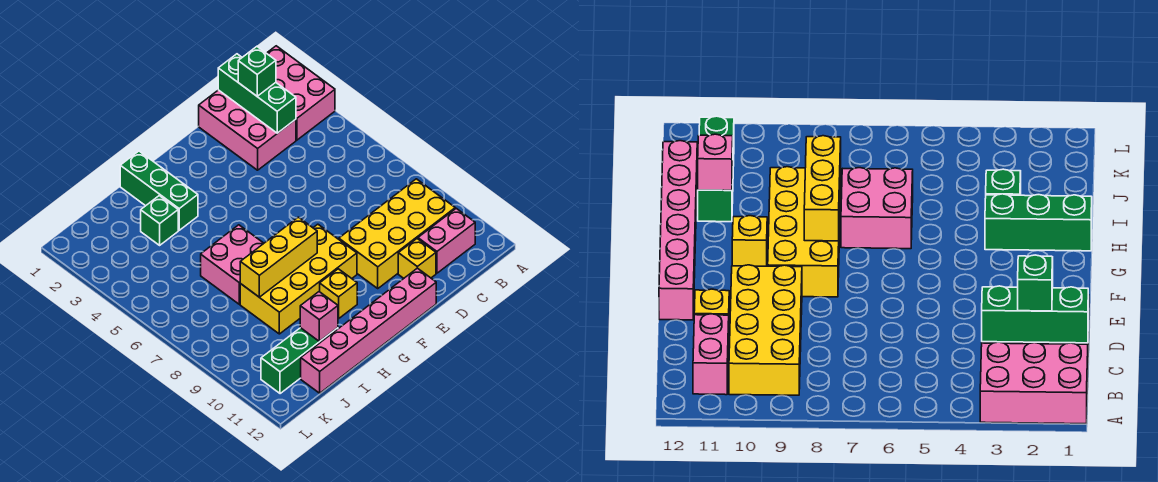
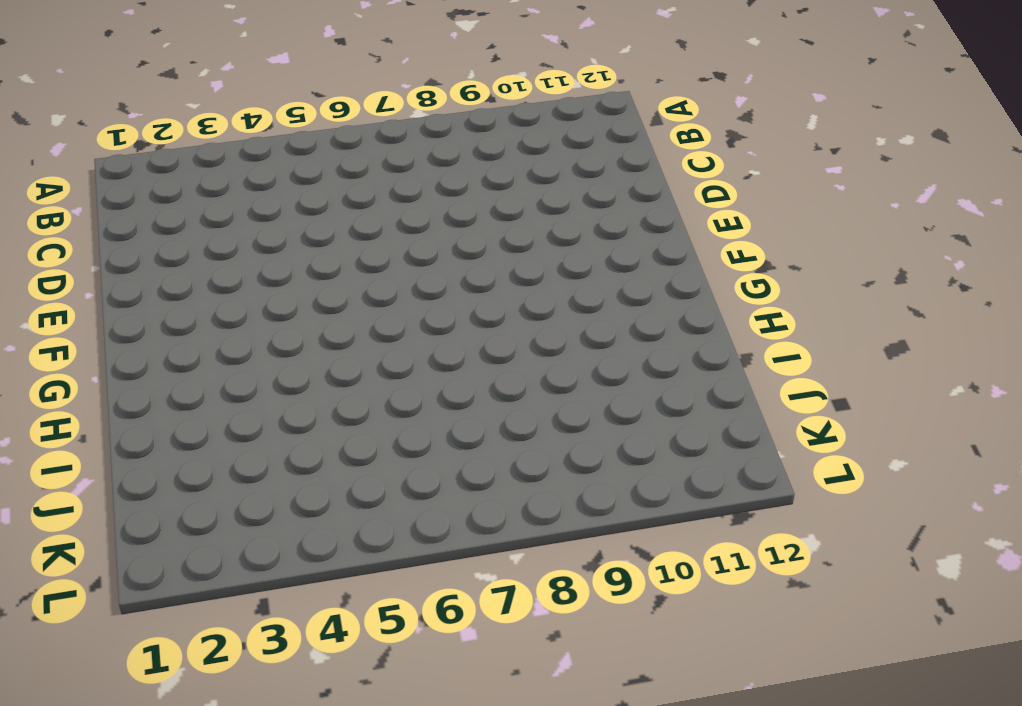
none -> pink brick A1:B3 level 1
none -> yellow brick B9:E10 level 1
none -> pink brick B11:C11 level 1

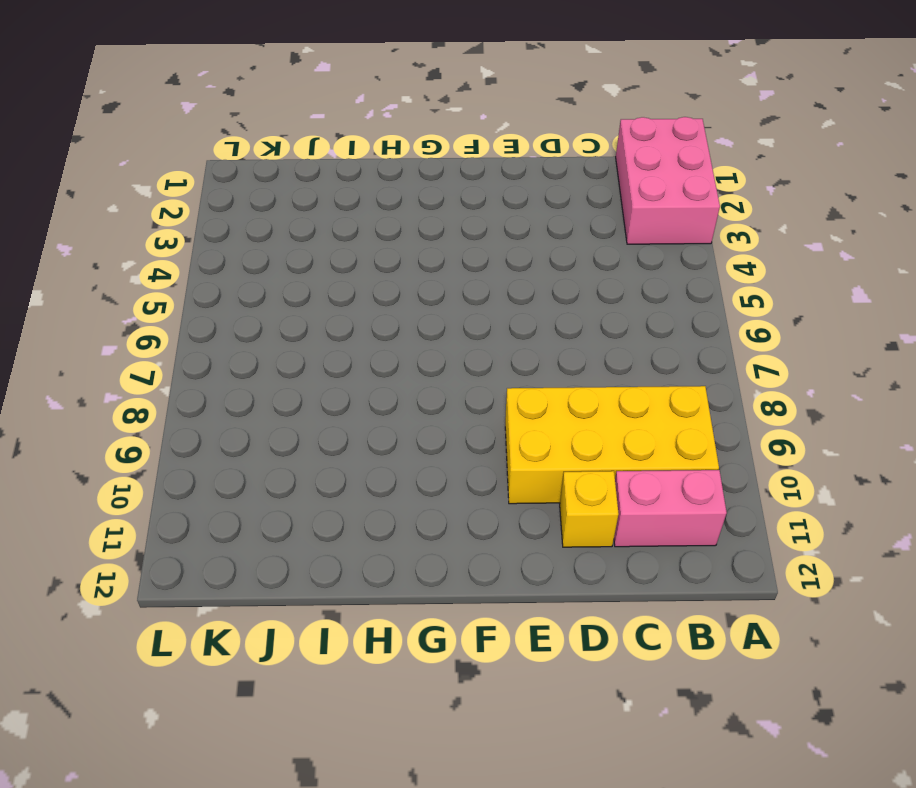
none -> pink brick C1:D3 level 1
none -> pink brick E12:J12 level 1
none -> yellow brick F8:I9 level 1

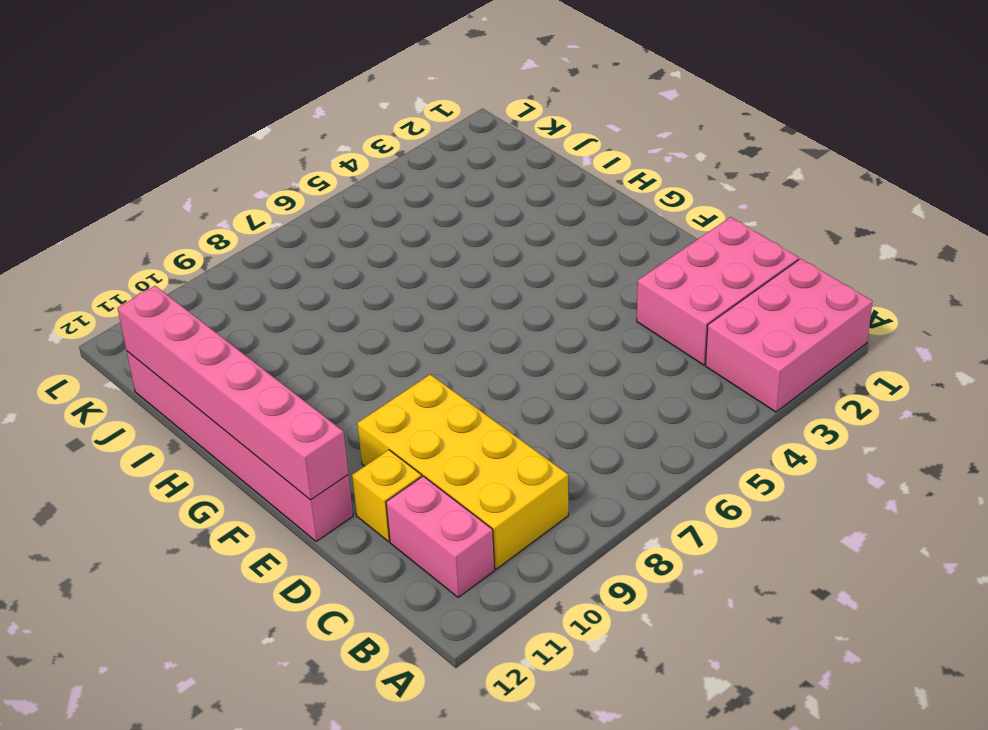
pink brick E12:J12 level 2 -> none
none -> yellow brick F8:I9 level 1
none -> yellow brick G10 level 1
none -> green brick H1:H3 level 1

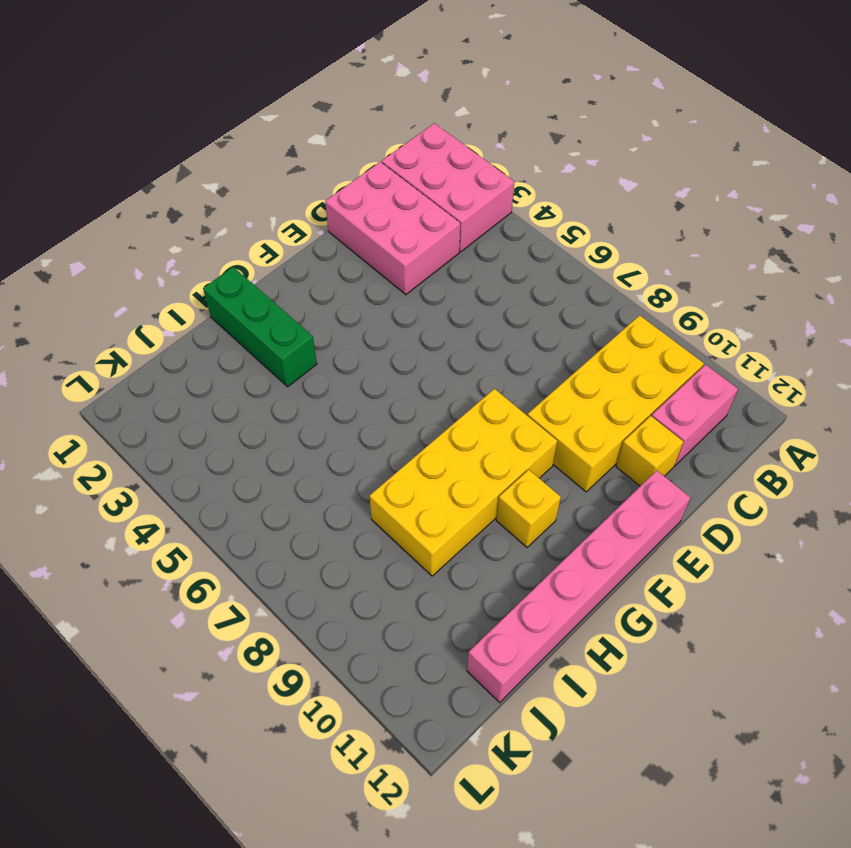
none -> pink brick H6:I7 level 1
none -> green brick I3 level 1
none -> green brick I11:K11 level 1

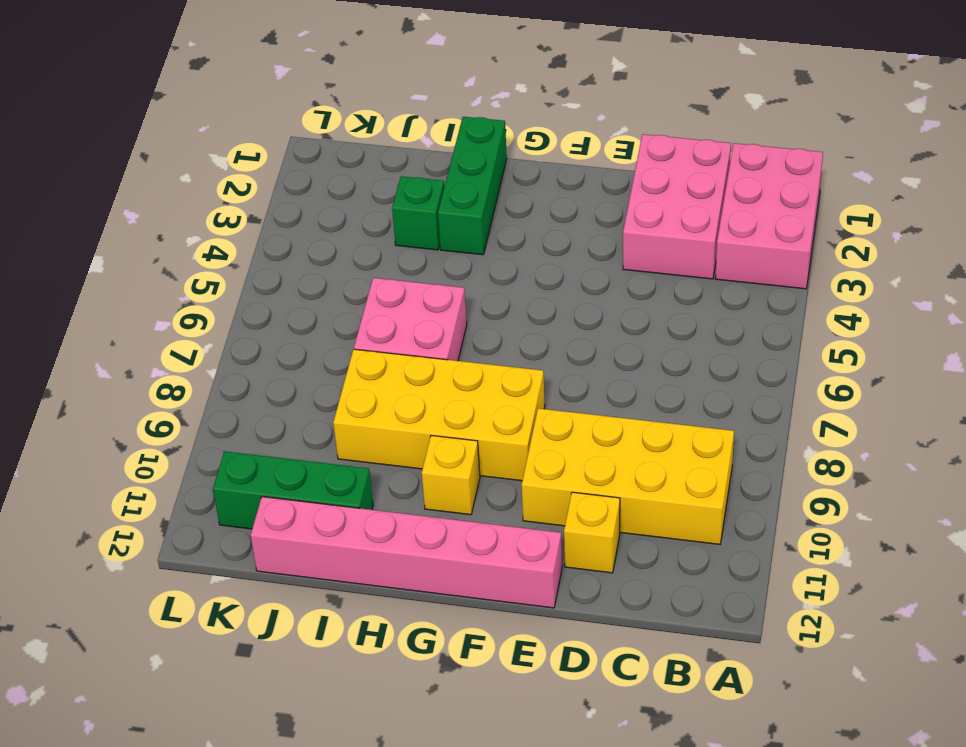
none -> pink brick B11:C11 level 1
none -> green brick C1:C3 level 2
none -> yellow brick G8:I8 level 2

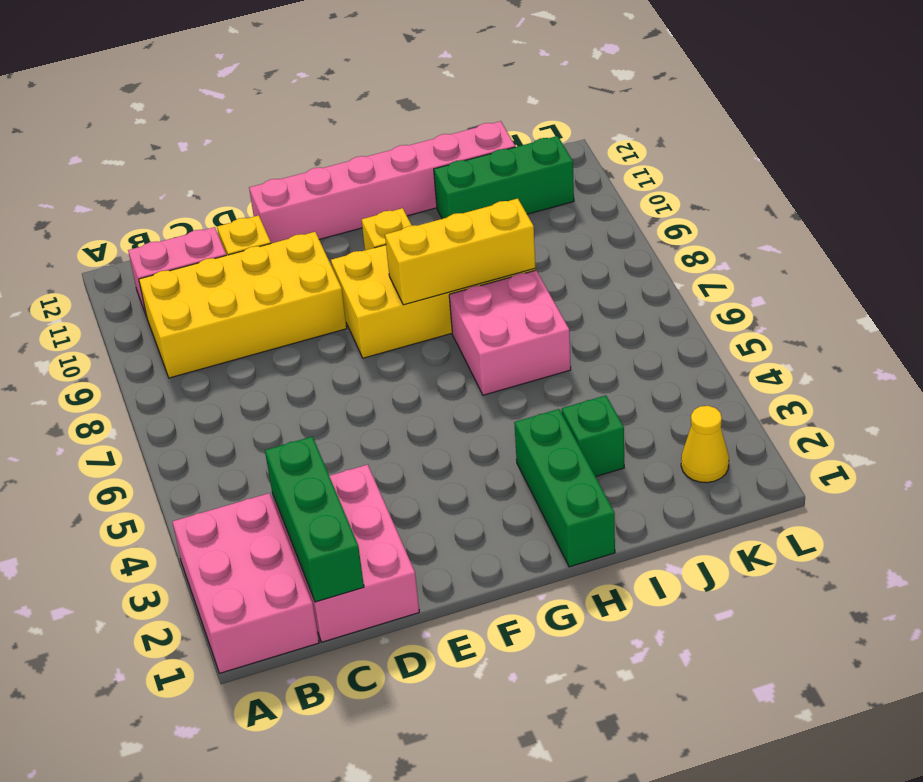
yellow cone K2 level 1 -> none
none -> pink brick I11 level 2
none -> green brick C2 level 3

